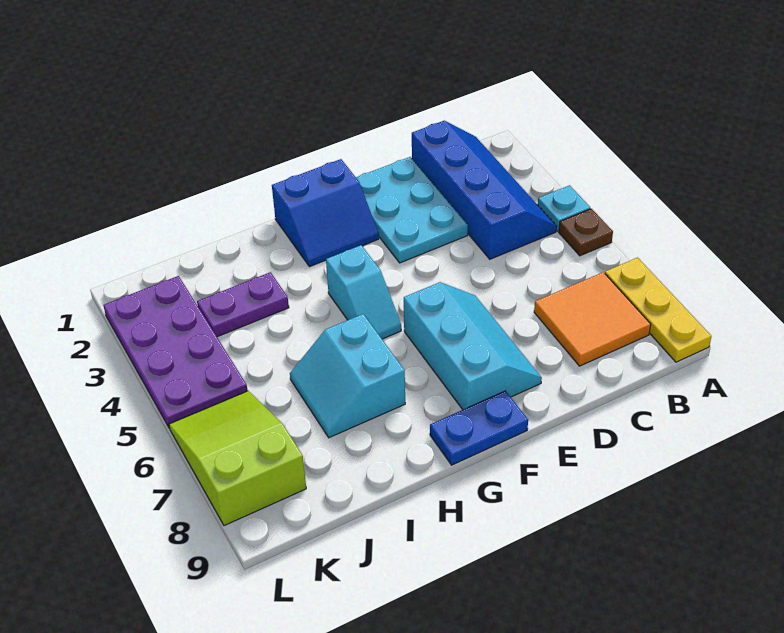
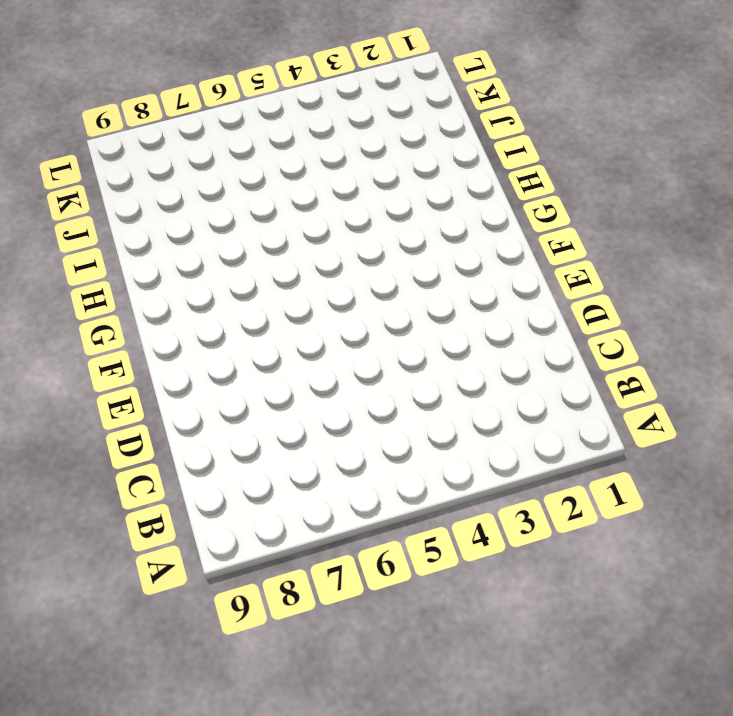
none -> cyan plate A4 level 1
none -> brown plate A5 level 1
none -> yellow plate A7:A9 level 1

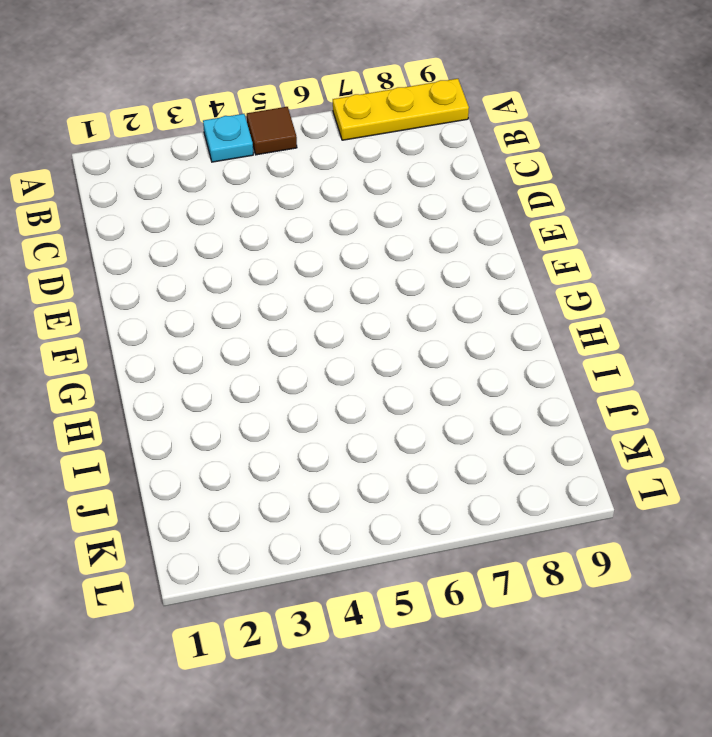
brown tile A5 level 1 -> brown plate A5 level 1
none -> blue slope B1:C4 level 1 top C
none -> orange tile B7:C8 level 1
none -> cyan plate D1:E3 level 1

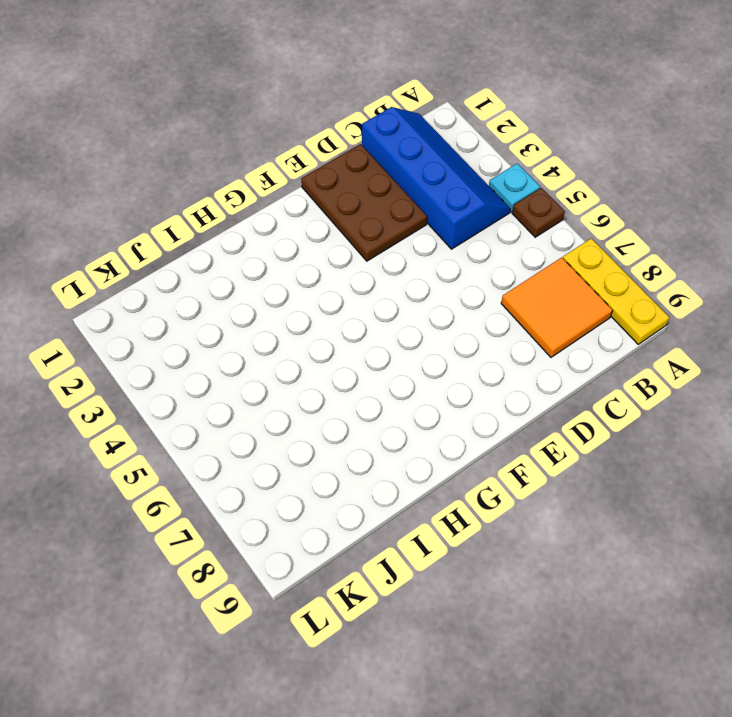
brown plate D1:E3 level 1 -> cyan plate D1:E3 level 1
none -> cyan slope E6:F8 level 1 top F
none -> blue slope F1:G2 level 1 top 1
none -> blue plate F9:G9 level 1

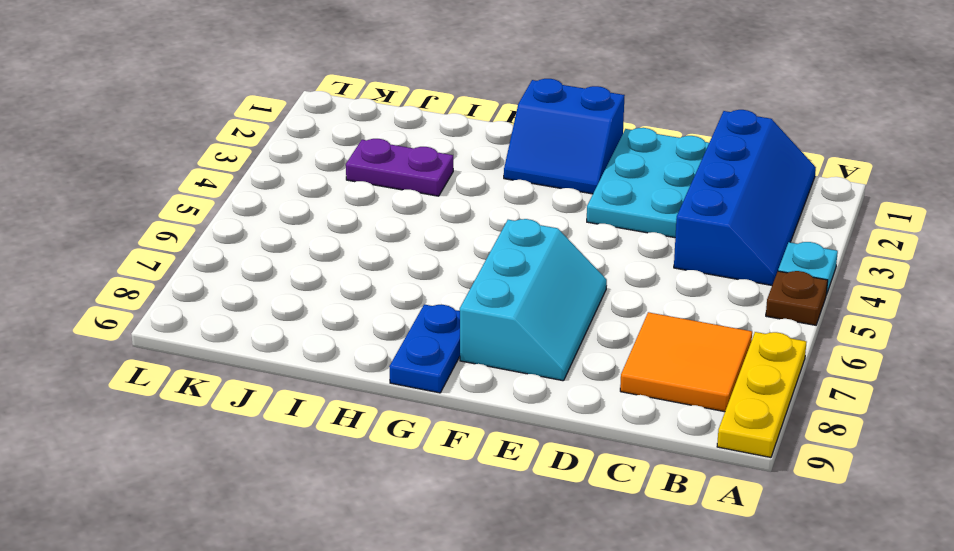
blue plate G8:G9 level 1 -> blue plate F9:G9 level 1
none -> cyan slope G4:G5 level 1 top 4
none -> cyan slope H6:I7 level 1 top H
none -> purple plate K2:L5 level 1

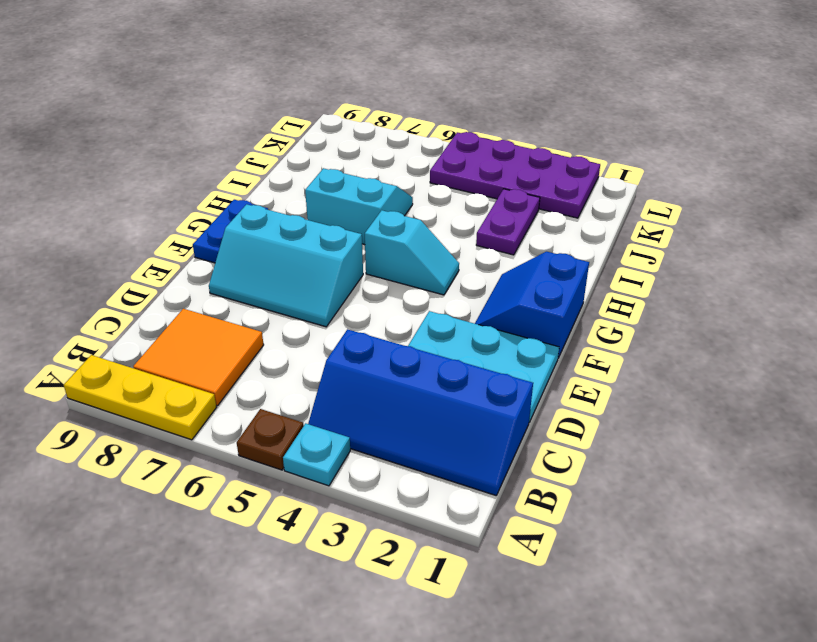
cyan slope G4:G5 level 1 top 5 -> cyan slope G4:G5 level 1 top 4
none -> lime slope K6:L8 level 1 top 8

